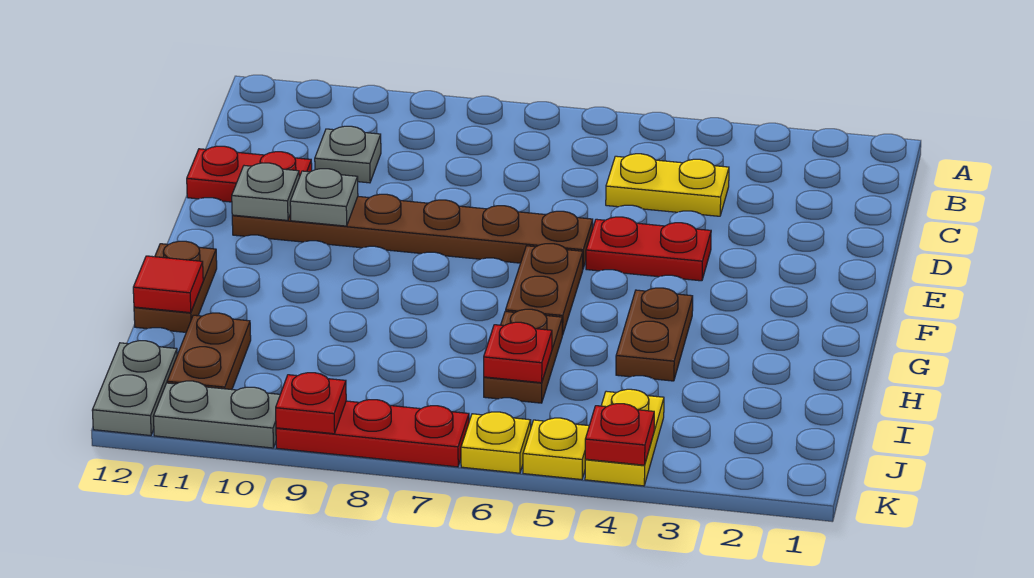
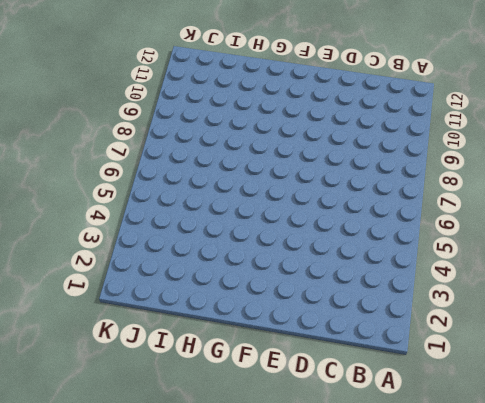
none -> yellow plate C4:C5 level 1
none -> grey plate C10 level 1
none -> red plate D11:D12 level 1

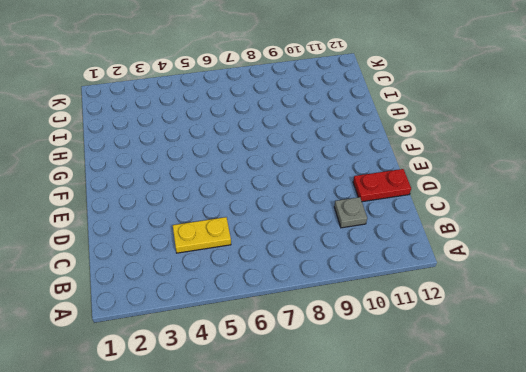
none -> red plate E4:E5 level 1
none -> brown plate E6:E11 level 1
none -> brown plate F6:G6 level 1

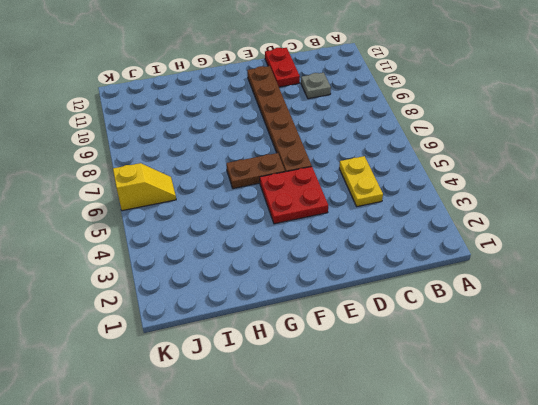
red plate E4:F5 level 1 -> red plate E4:E5 level 1
yellow slope J6:K6 level 1 top K -> yellow plate K6 level 1
none -> brown plate G4:H4 level 1
none -> brown plate G12:H12 level 1
none -> brown plate H6:I6 level 1

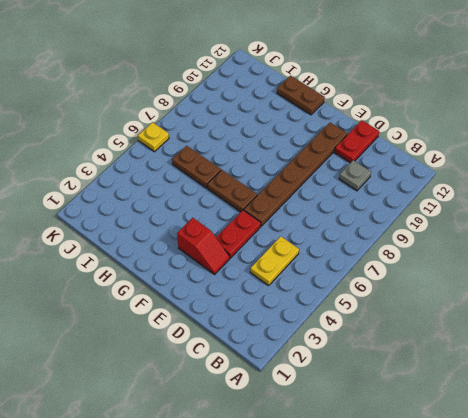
red slope E3:F3 level 1 top F -> none
none -> brown plate G4:H4 level 1
none -> brown plate I11:J11 level 1
none -> yellow plate J4:K4 level 1

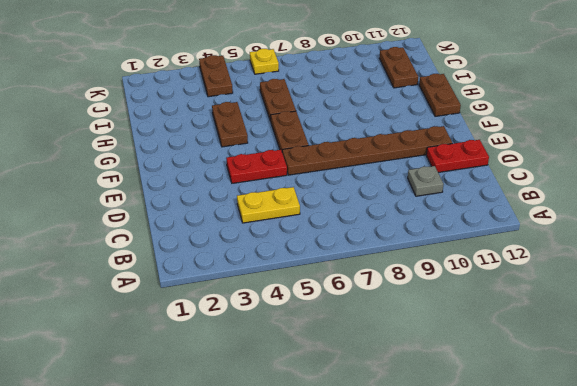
brown plate J4:K4 level 1 -> yellow plate J4:K4 level 1
none -> grey plate J12:K12 level 1
none -> yellow plate K5 level 1
none -> red plate K7:K9 level 1

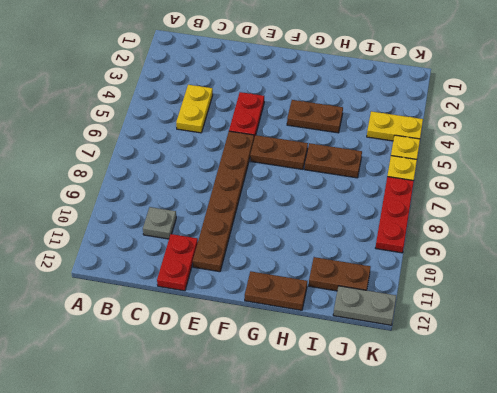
none -> grey plate K10:K11 level 1
none -> grey plate E10 level 2
none -> grey plate E11 level 2

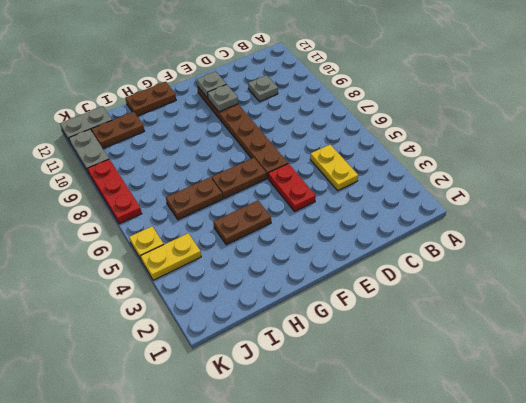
none -> red plate D11:D12 level 1
none -> yellow plate K6 level 1
none -> red tile H12 level 2

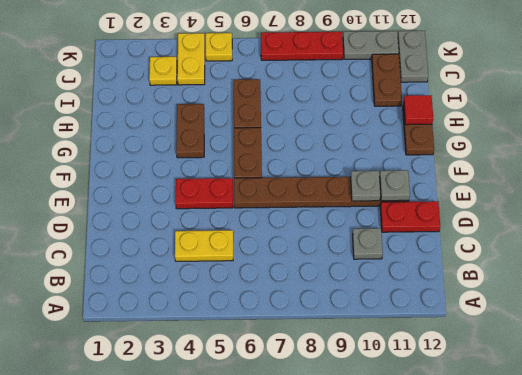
yellow plate J3 level 1 -> yellow plate K6 level 1
none -> red plate I6 level 2
none -> red plate K4 level 2
none -> red plate K9 level 2

